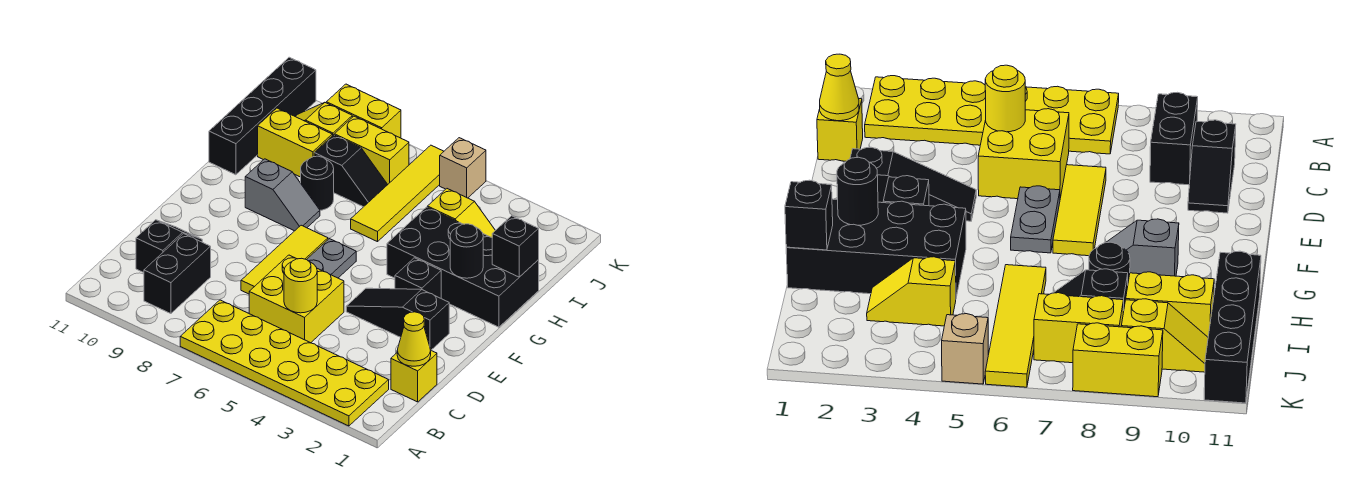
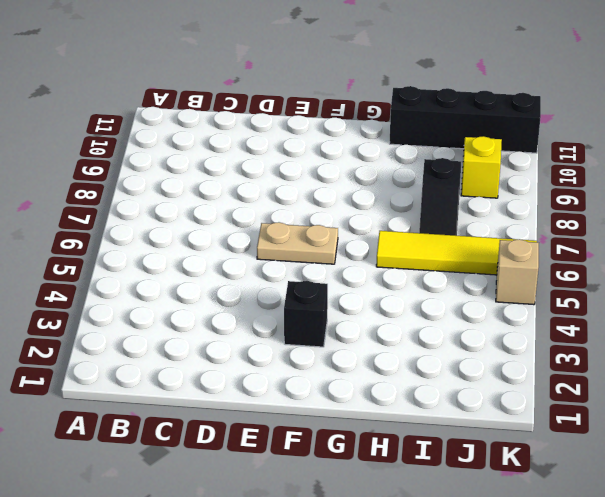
tan plate E6:F6 level 1 -> grey plate E6:F6 level 1
none -> yellow plate A2:B7 level 1
none -> black brick B9:C9 level 1
none -> yellow brick C1 level 1

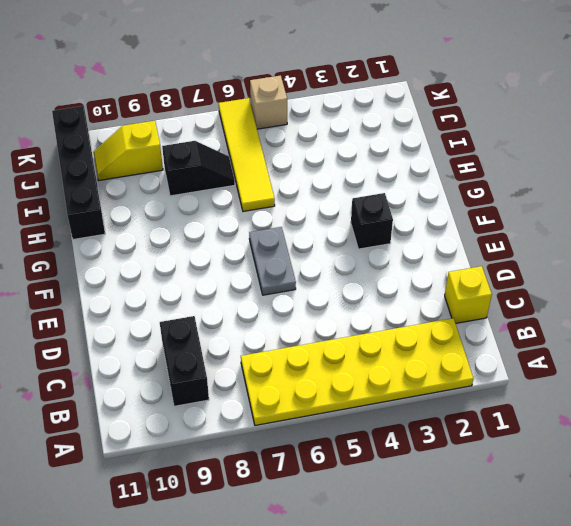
none -> yellow brick C5:D6 level 1
none -> black slope C10:D10 level 1 top C
none -> yellow tile D7:F7 level 1

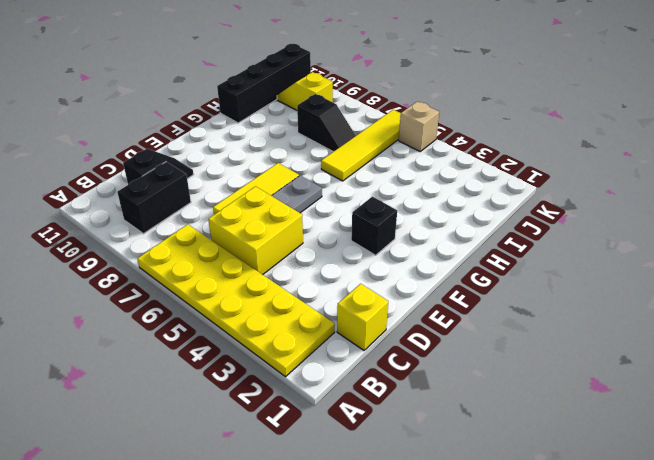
none -> black slope E2:E4 level 1 top 2
none -> black brick G1:H4 level 1
none -> grey slope G8:G9 level 1 top 9

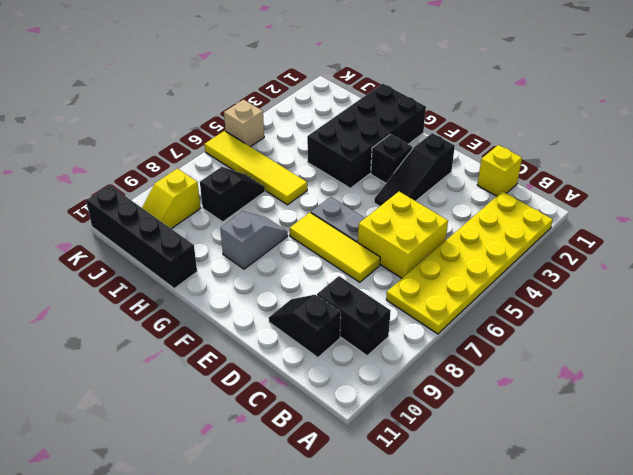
none -> black round brick H8 level 1
none -> yellow slope I3:I4 level 1 top 4
none -> yellow brick I9:I10 level 1

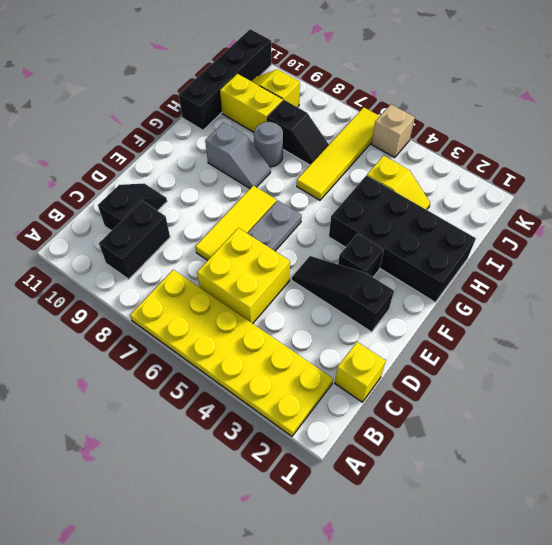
grey round brick H8 level 1 -> black round brick H8 level 1
none -> yellow brick J7:J8 level 1
none -> yellow brick K8:K9 level 1
none -> yellow cone C1 level 2

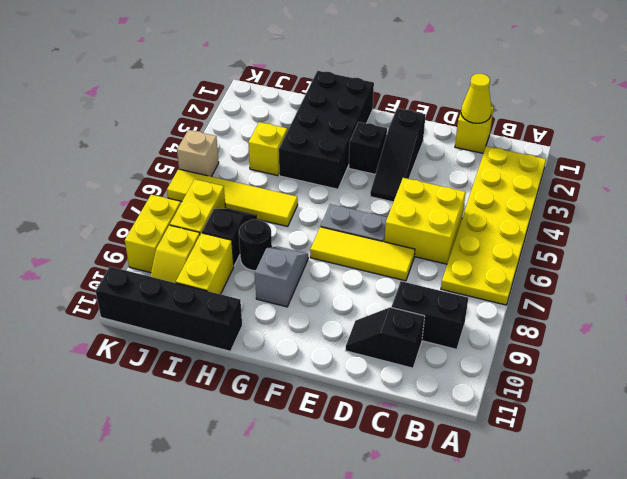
none -> yellow round brick C5 level 2
none -> black round brick G2 level 2
none -> black brick H1 level 2

